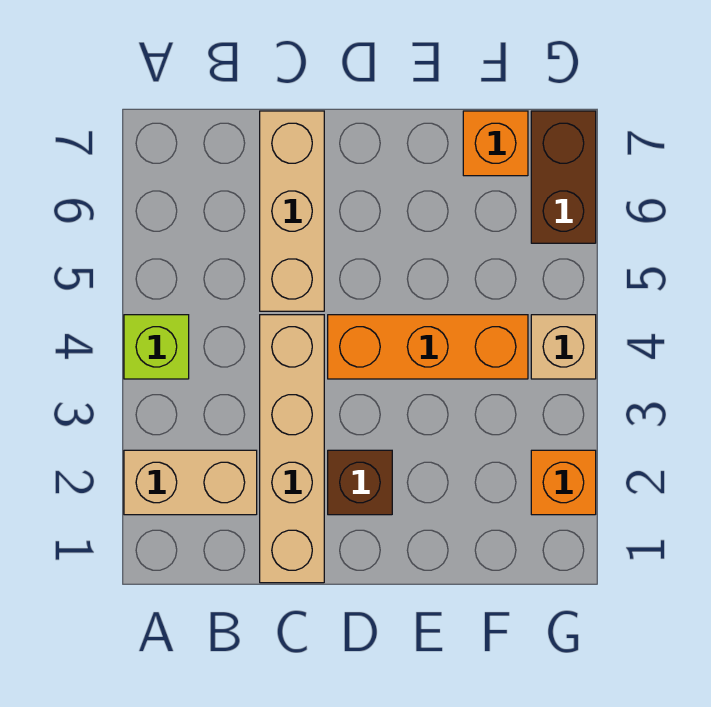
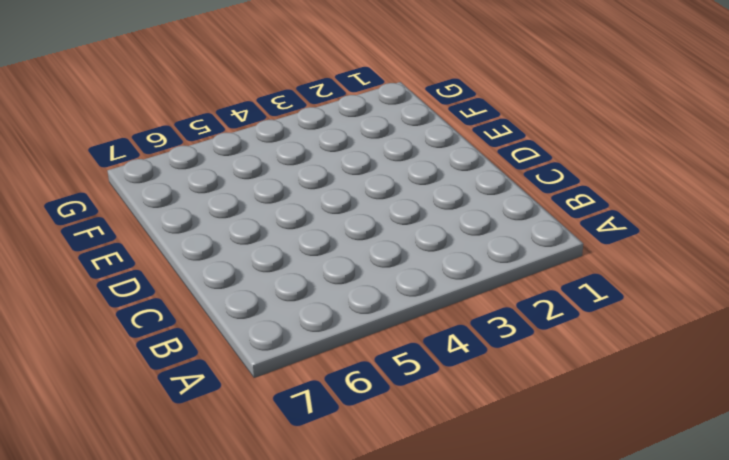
none -> tan brick A2:B2 level 1
none -> lime brick A4 level 1

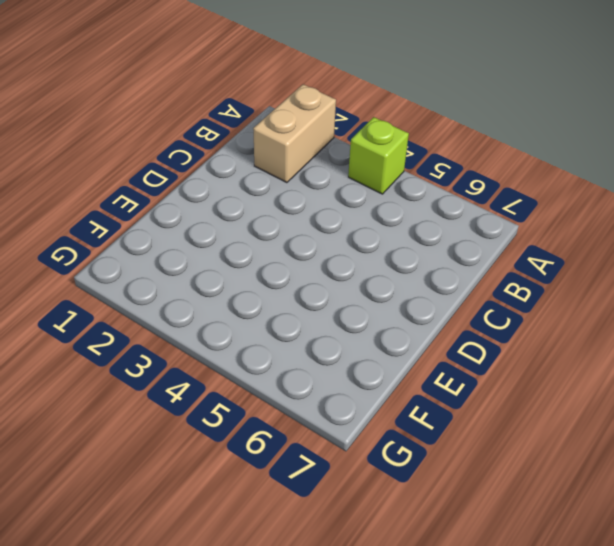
none -> tan brick C1:C4 level 1
none -> tan brick C5:C7 level 1

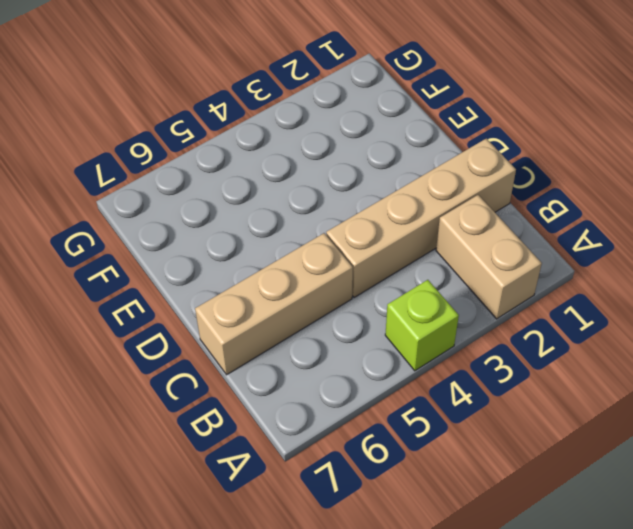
none -> brown brick D2 level 1
none -> orange brick D4:F4 level 1

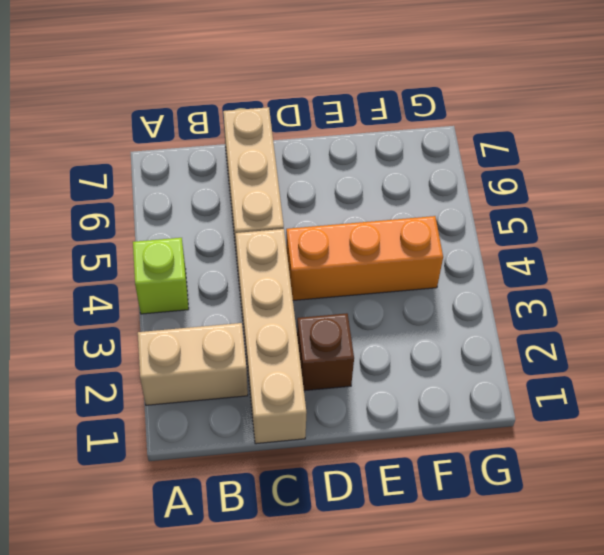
none -> orange brick F7 level 1
none -> orange brick G2 level 1

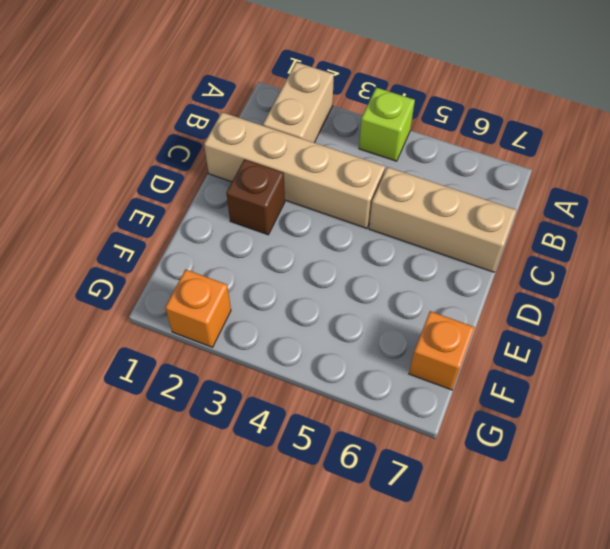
none -> orange brick D4:F4 level 1
none -> tan brick G4 level 1

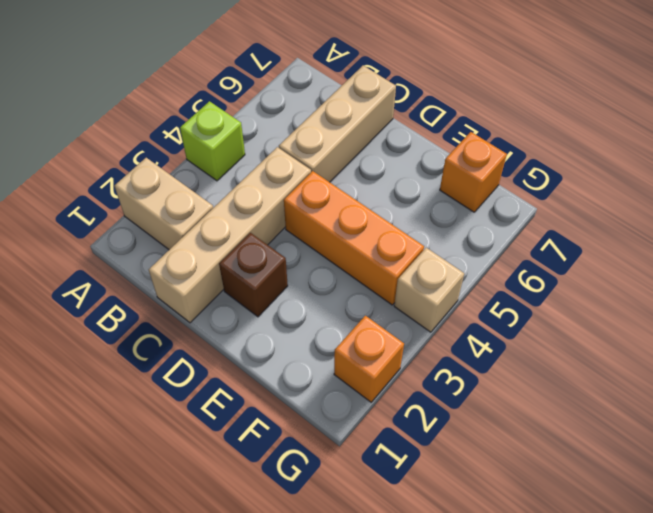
none -> brown brick G6:G7 level 1

